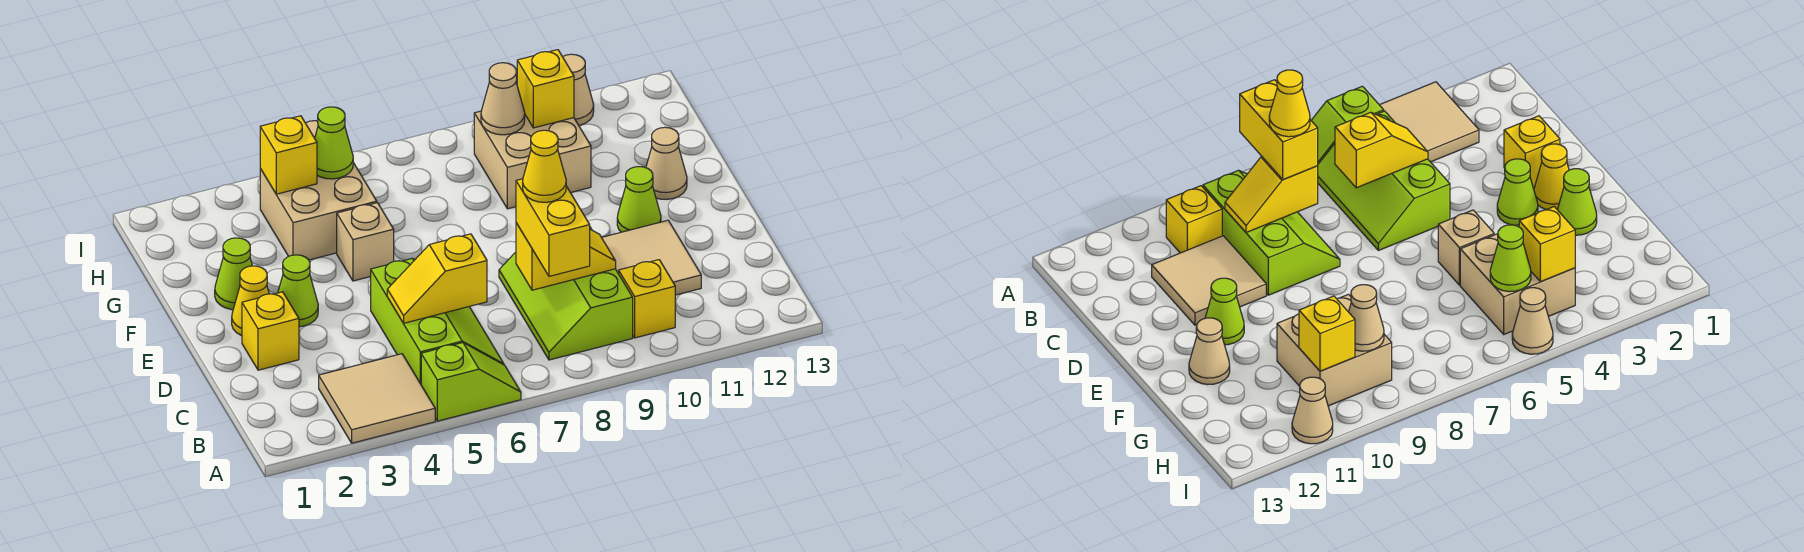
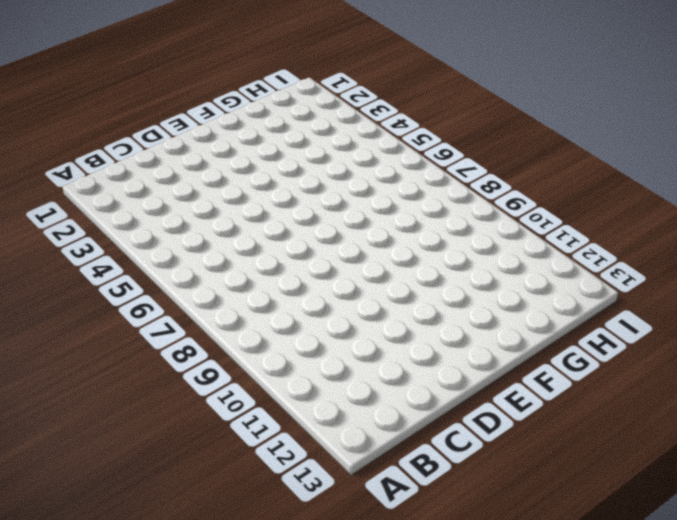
none -> tan tile A3:B4 level 1
none -> lime slope A5:A6 level 1 top 5
none -> lime slope B5:D6 level 1 top 5

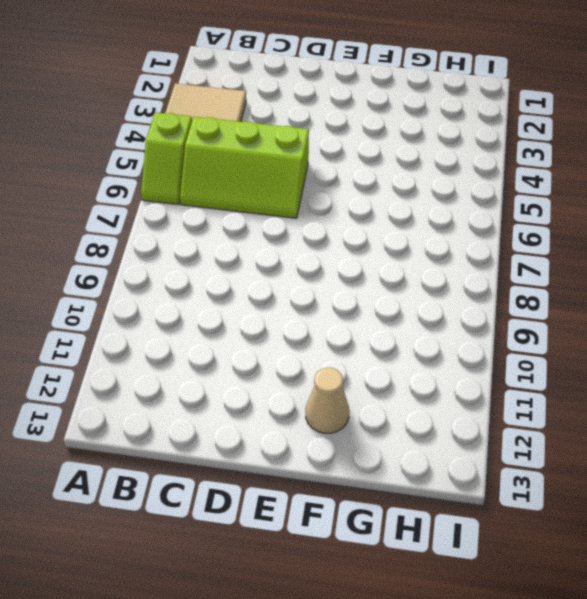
none -> lime slope B8:D9 level 1 top 9
none -> yellow brick B10 level 1
none -> tan tile C10:D11 level 1

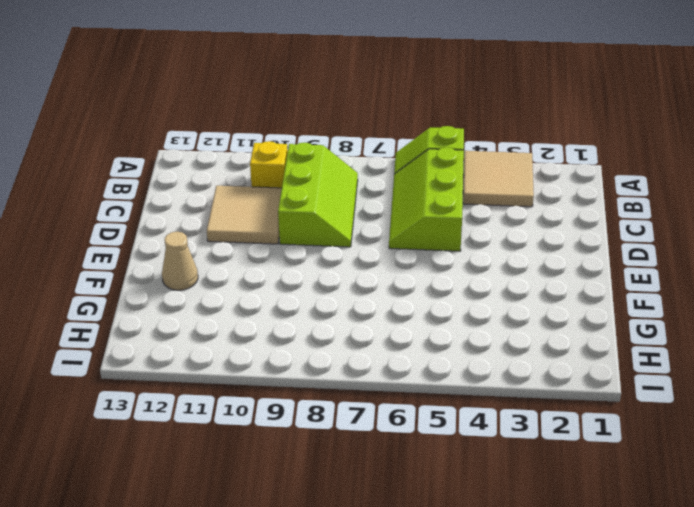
none -> yellow brick D2 level 1
none -> yellow cone E2 level 1
none -> lime cone E3 level 1

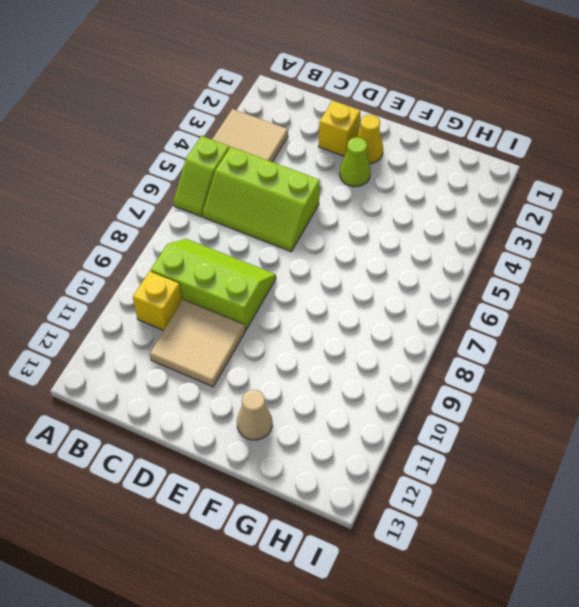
none -> lime cone E11 level 1
none -> lime cone F2 level 1
none -> tan brick F5 level 1

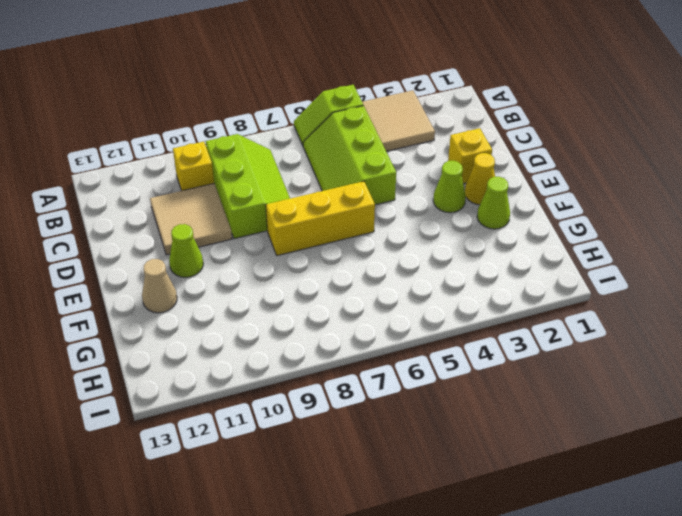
yellow brick E6:E8 level 1 -> none
none -> tan brick F5 level 1
none -> tan brick G4:H5 level 1
none -> tan brick G9:H10 level 1

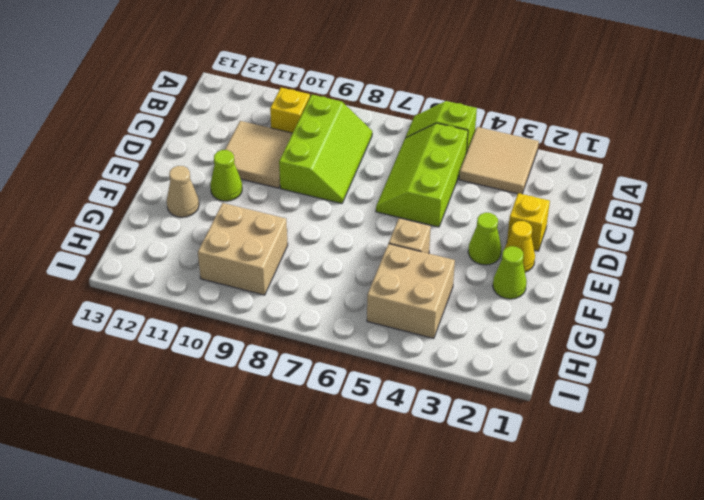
none -> tan cone I5 level 1
none -> tan cone I11 level 1
none -> yellow slope C5:C6 level 2 top 6

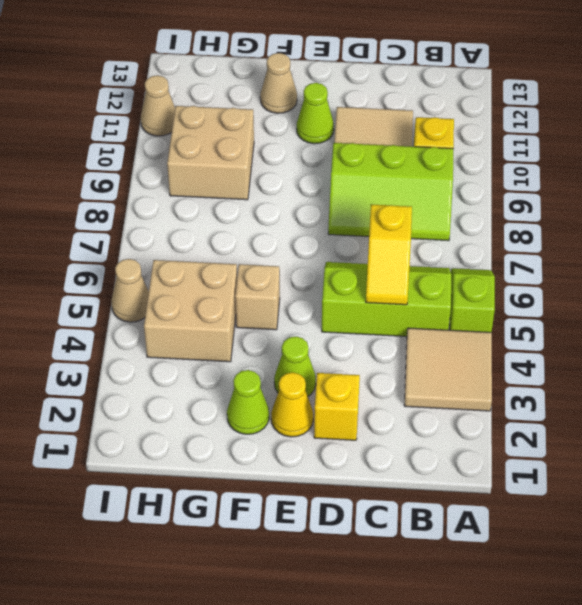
none -> yellow slope C8:C9 level 2 top 8
none -> yellow brick H4 level 2
none -> lime cone H5 level 2

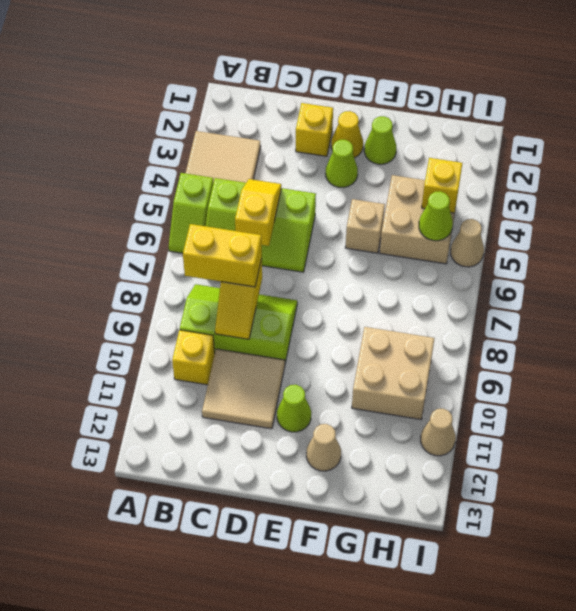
none -> tan cone H9 level 2
none -> yellow brick H10 level 2
none -> yellow cone C8 level 4

